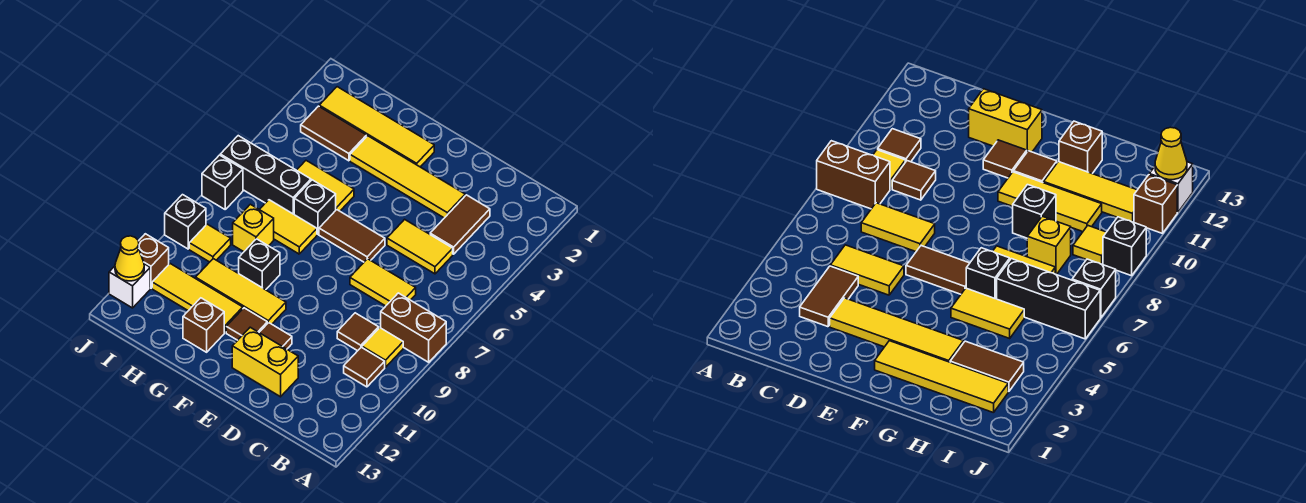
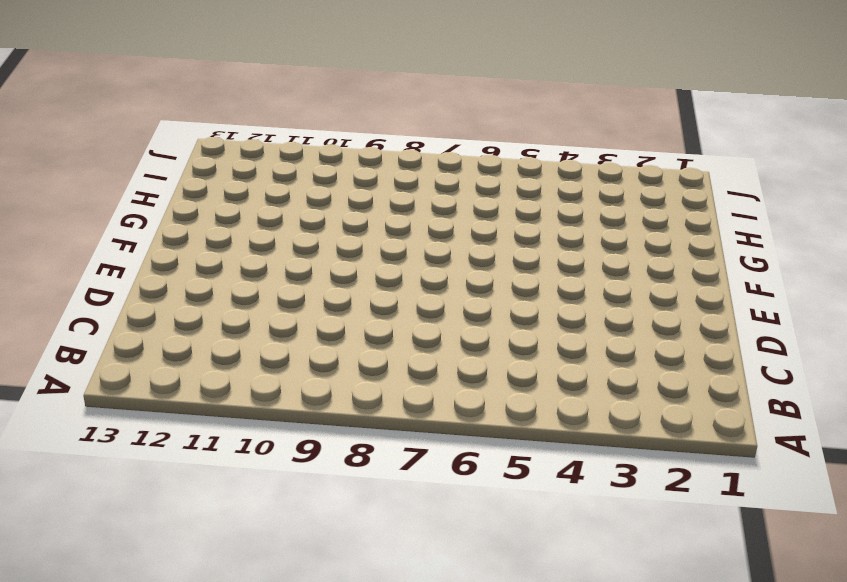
none -> brown brick A8:B8 level 1
none -> yellow tile B9 level 1
none -> brown tile B10 level 1

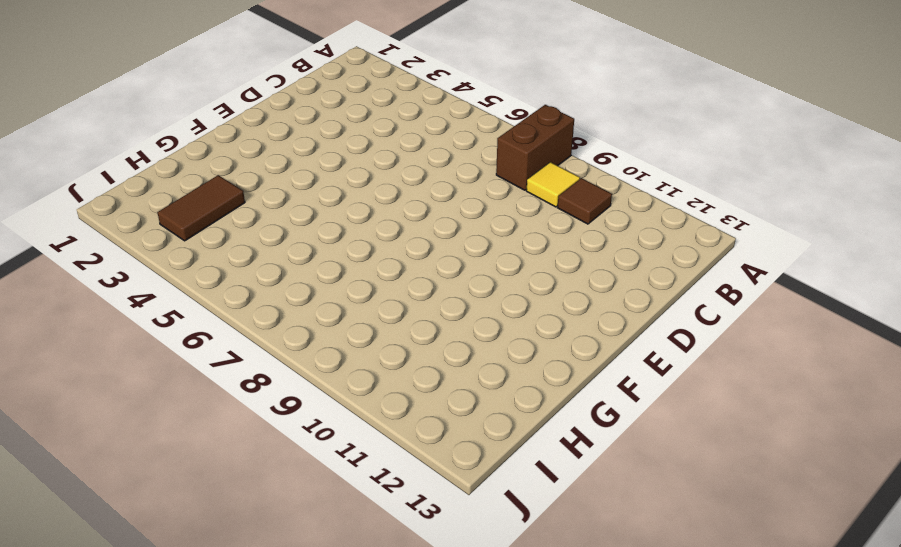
none -> brown tile C3:C4 level 1
none -> yellow tile C5:D5 level 1
none -> yellow tile C7:D7 level 1

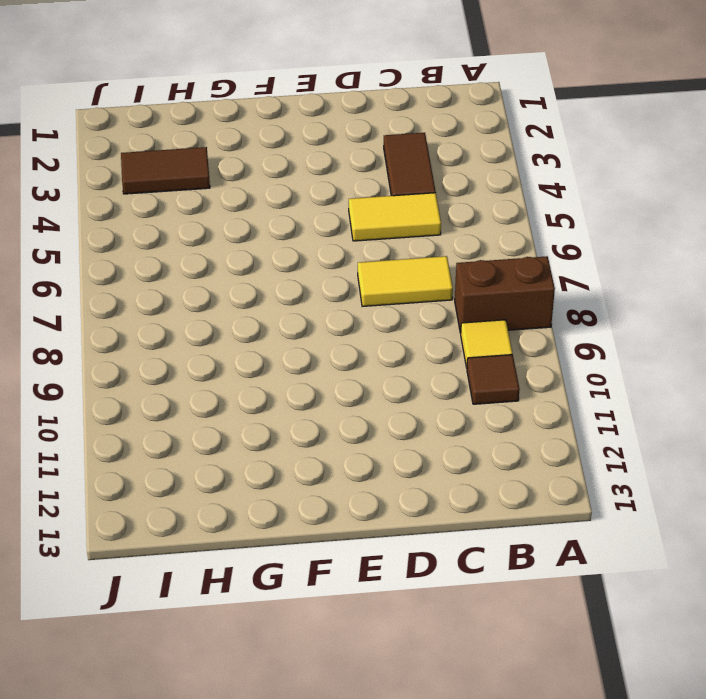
none -> brown tile C9 level 1
none -> yellow tile D3:G3 level 1
none -> yellow brick D12:E12 level 1

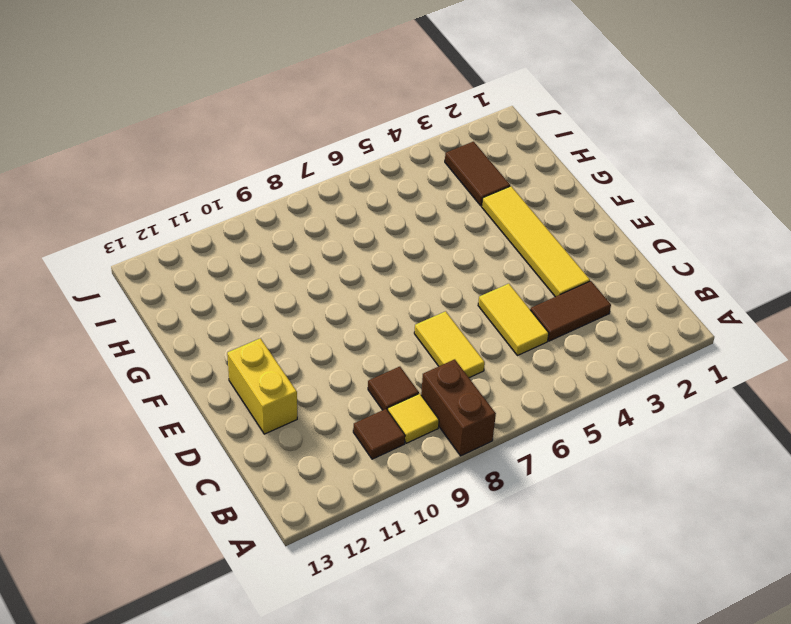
none -> brown tile E6:F6 level 1
none -> brown tile E11 level 1
none -> yellow tile F2:I2 level 1

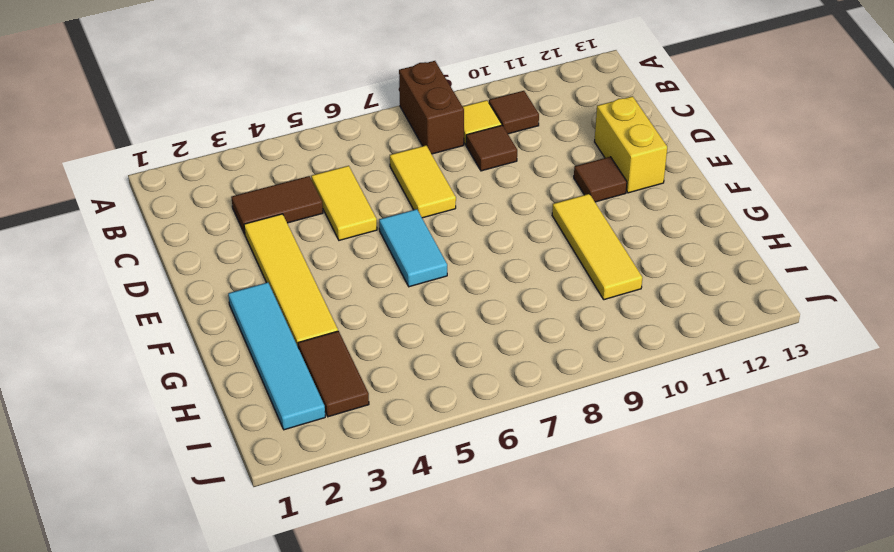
cyan tile E6:F6 level 1 -> brown tile E6:F6 level 1
cyan tile F2:I2 level 1 -> yellow tile F2:I2 level 1
none -> brown tile F11 level 1
none -> yellow tile G5:H5 level 1
none -> black brick G6 level 1

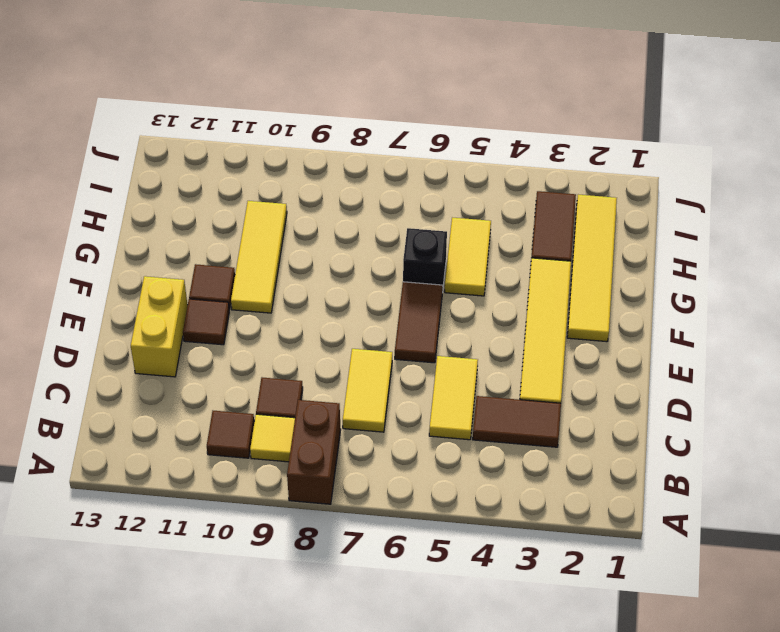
none -> yellow tile G7:H7 level 1
none -> black brick G9 level 1
none -> yellow tile G11:I11 level 1

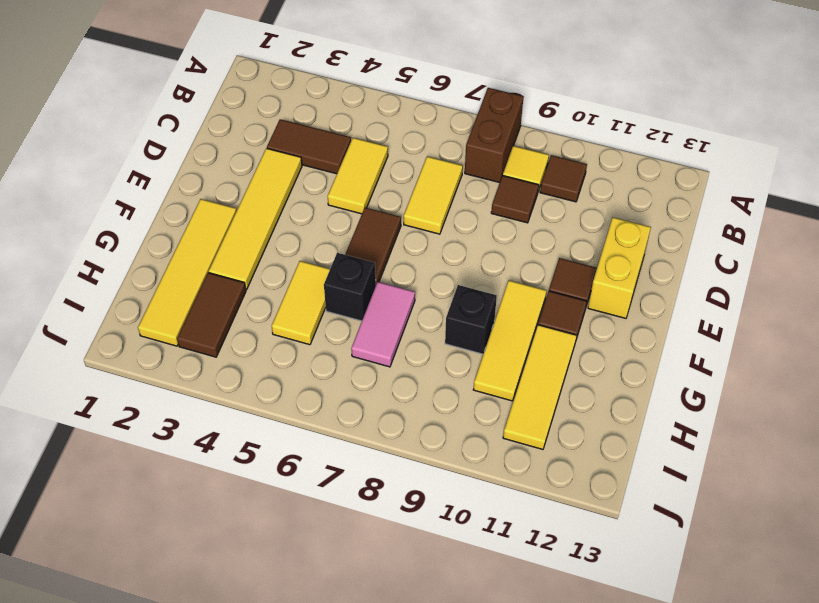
pink tile G7:H7 level 1 -> yellow tile G7:H7 level 1
none -> brown brick G12 level 1
none -> black brick H6:J6 level 1
none -> yellow brick H8 level 1

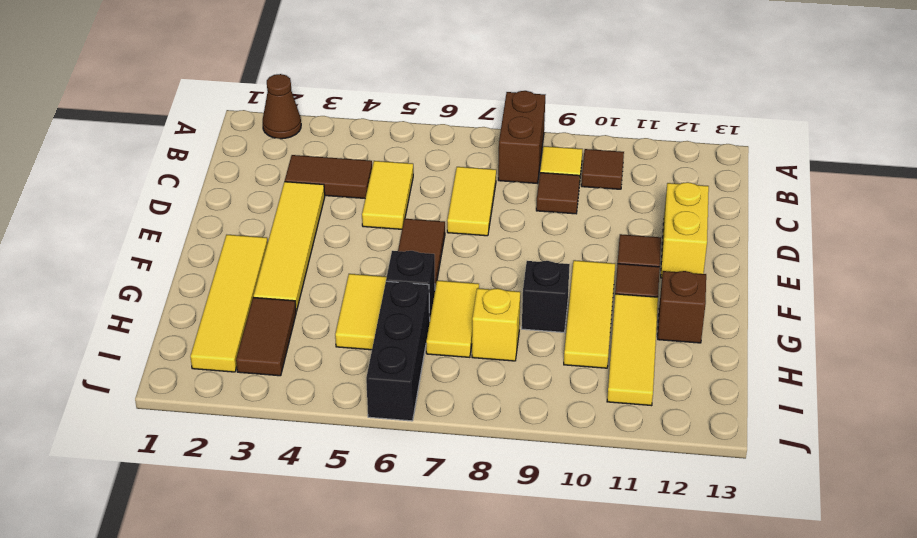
brown cone A2 level 1 -> none
none -> yellow tile I9 level 1
none -> black brick J7 level 1
none -> black brick J9 level 1

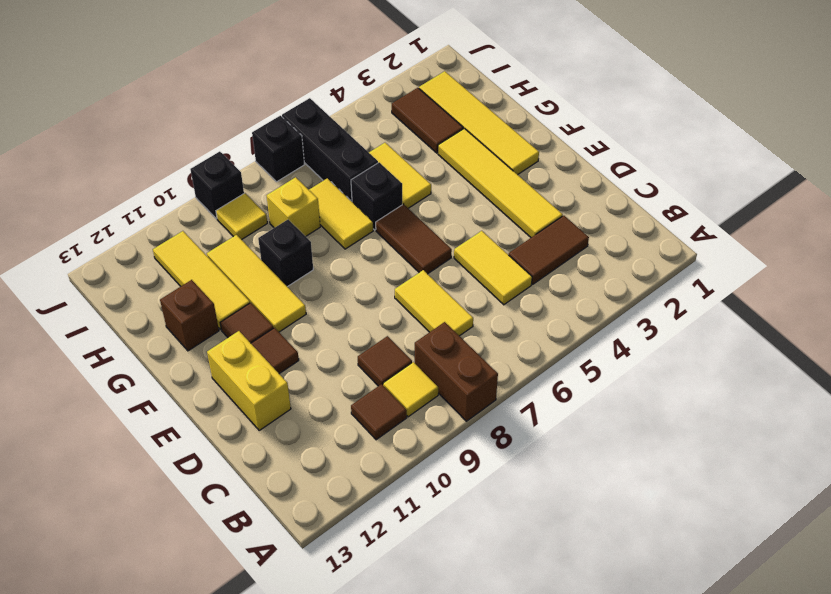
none -> brown brick J11 level 1
none -> white brick J12 level 1
none -> yellow cone J12 level 2

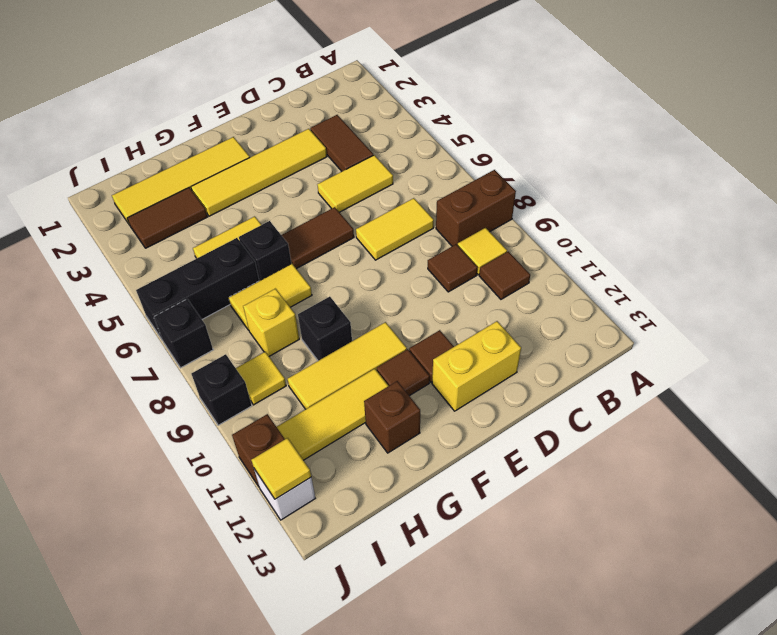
yellow tile J12 level 2 -> yellow cone J12 level 2

